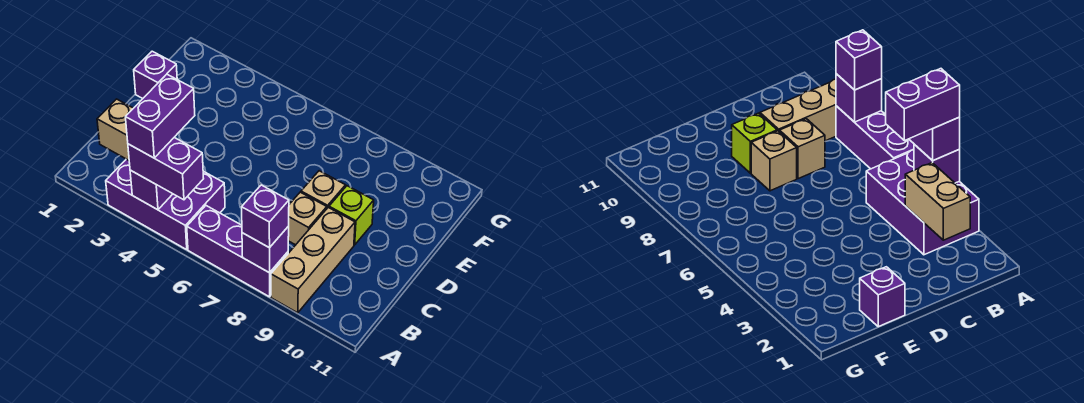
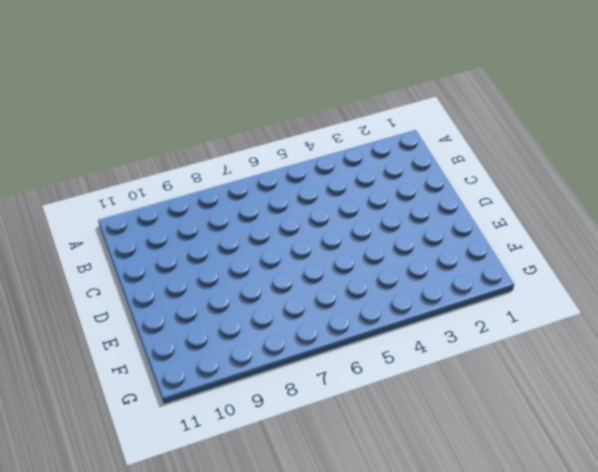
none -> purple brick A3:B5 level 1
none -> purple brick A6:A8 level 1
none -> tan brick A9:C9 level 1

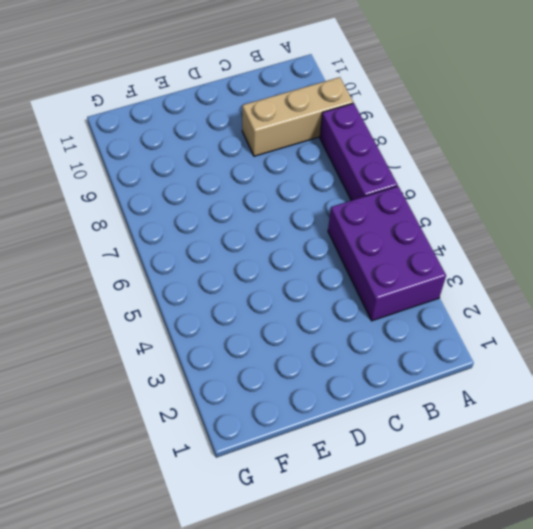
none -> tan brick C8 level 1
none -> tan brick D8 level 1
none -> lime brick D9 level 1

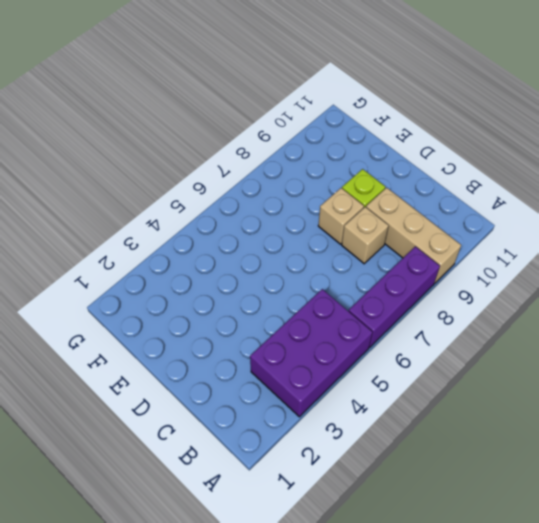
none -> purple brick E1 level 1
none -> purple brick A4 level 2
none -> purple brick A8 level 2

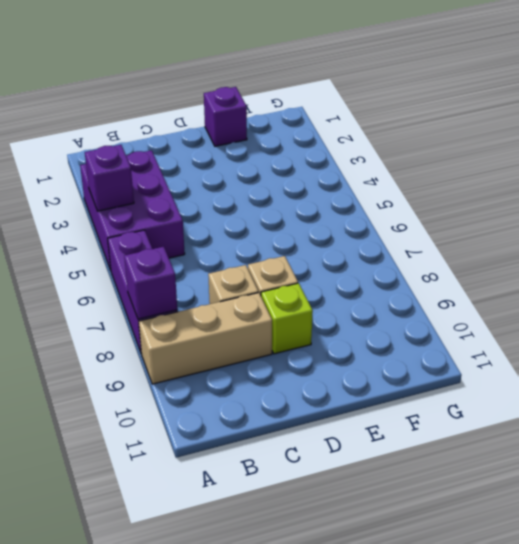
none -> tan brick B2:B3 level 2
none -> purple brick A4:A5 level 3
none -> purple brick A8 level 3

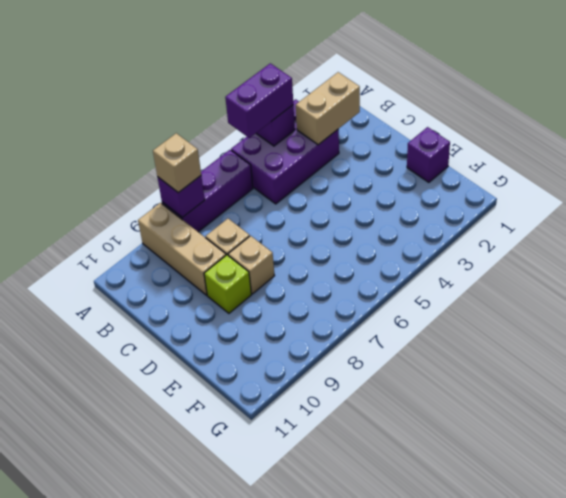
tan brick A8 level 3 -> purple brick A8 level 3
none -> purple brick A4:B4 level 4

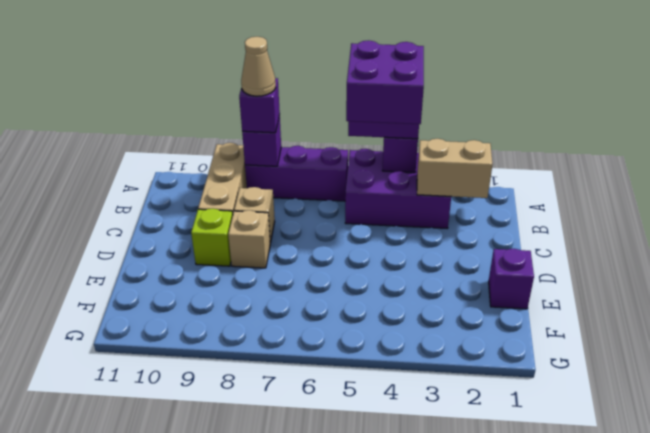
purple brick A4:B5 level 4 -> purple brick A4:B4 level 4
tan cone A8 level 4 -> none

